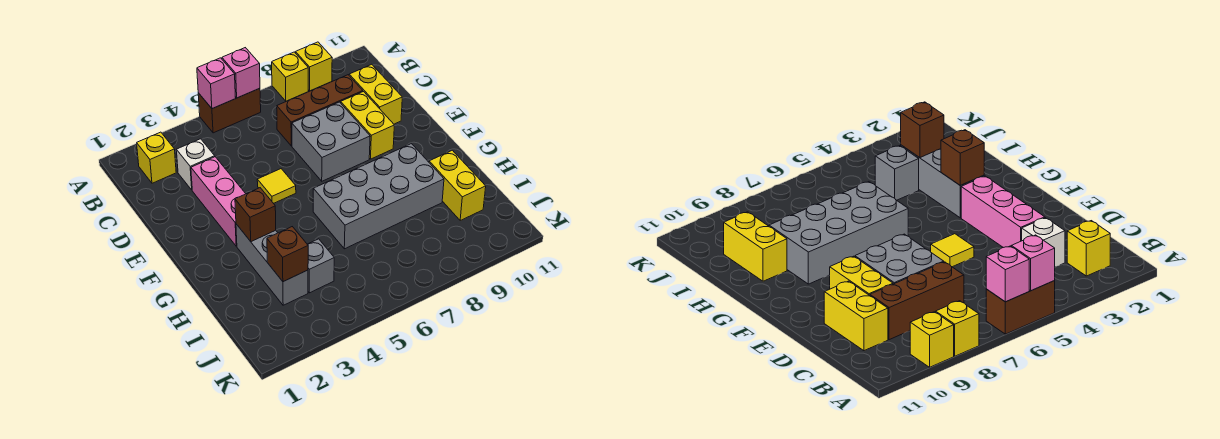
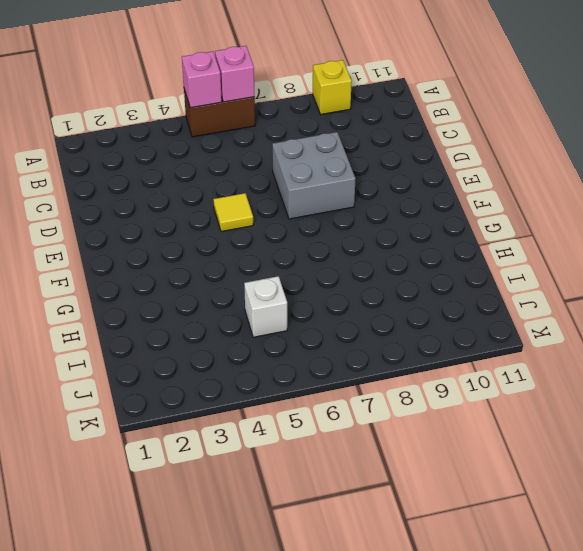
white brick I5 level 1 -> white brick C3 level 1
none -> yellow brick A8 level 1
none -> yellow brick B2 level 1
none -> brown brick C7:C9 level 1

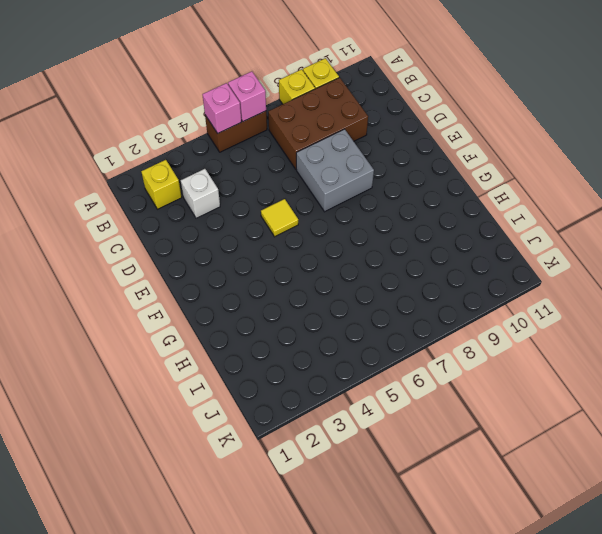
brown brick B7:C9 level 1 -> brown brick C7:C9 level 1
none -> yellow brick C10:D10 level 1
none -> pink brick D3:F3 level 1
none -> yellow brick D9:E9 level 1

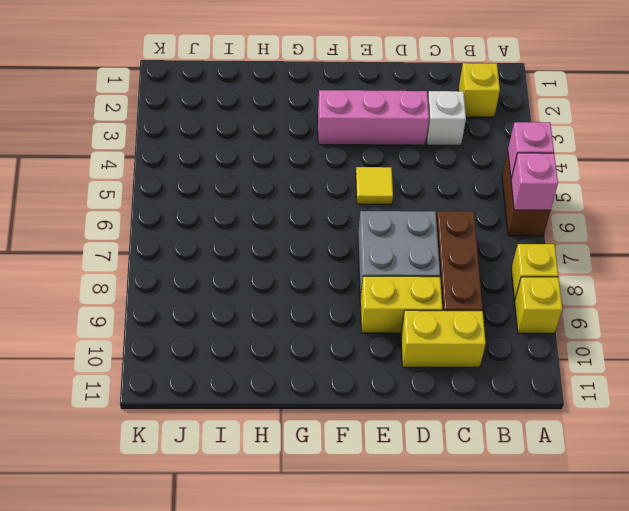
none -> grey brick G3:I3 level 1
none -> grey brick G6:H9 level 1
none -> yellow brick H10:I10 level 1

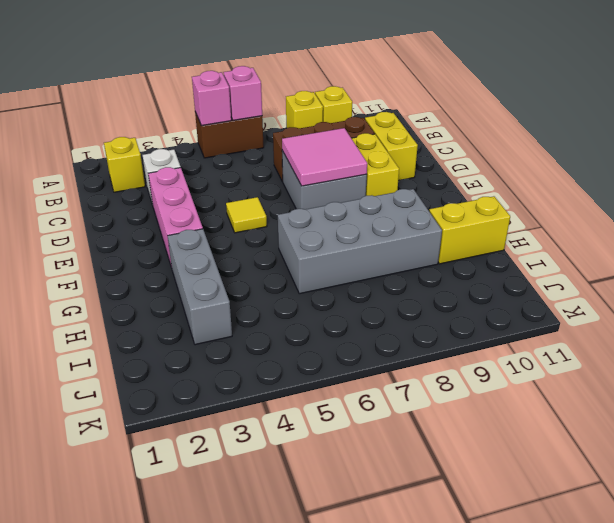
pink tile D7:E8 level 2 -> none
yellow brick H10:H11 level 1 -> yellow brick H10:I10 level 1
none -> grey brick I4 level 1
none -> brown brick G3 level 2
none -> brown brick I3 level 2

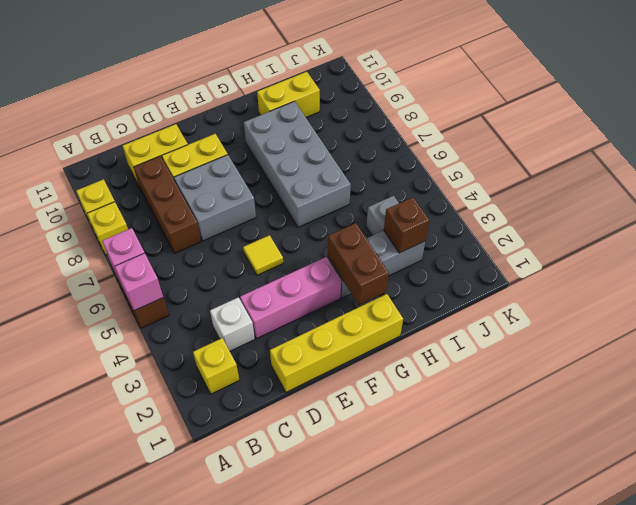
yellow brick D1:G1 level 1 -> none
brown brick G2:G3 level 2 -> brown brick G3 level 2

